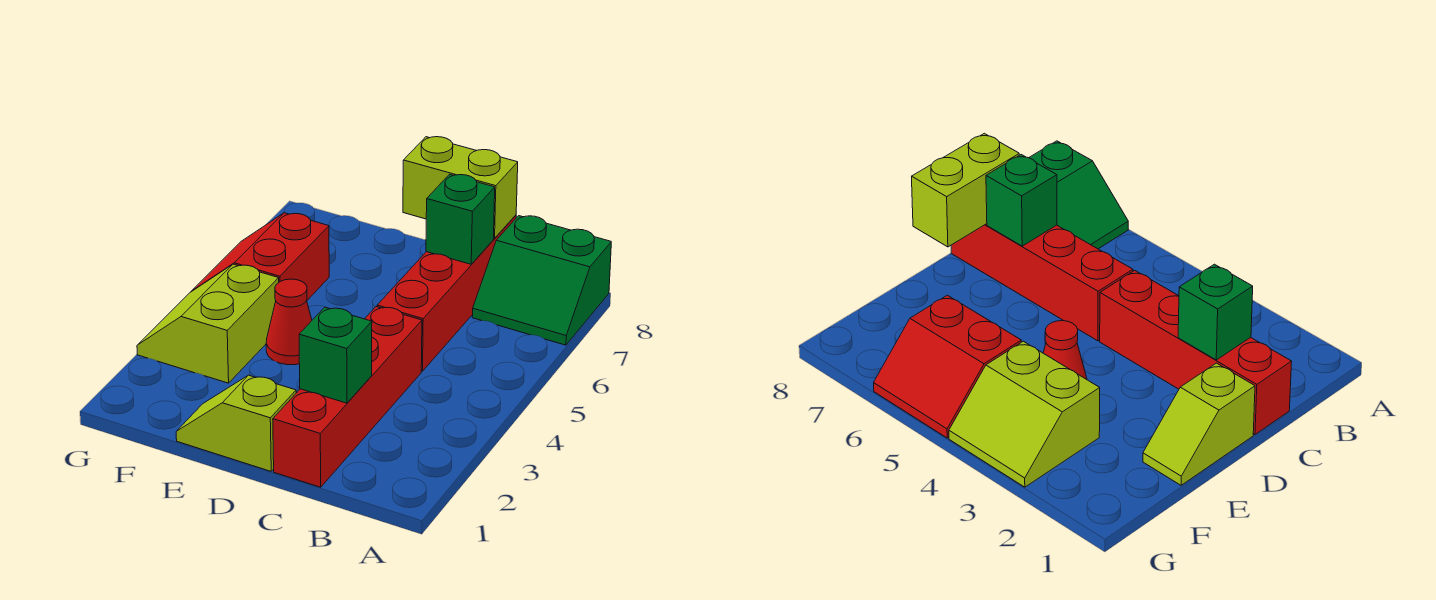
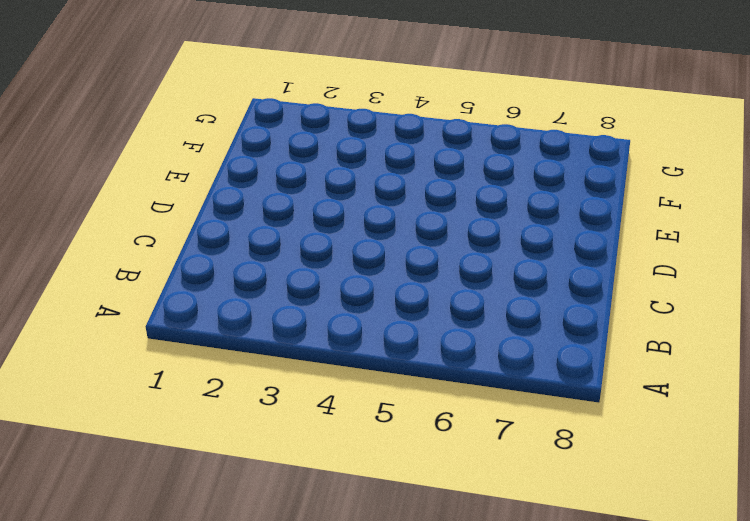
none -> green slope A7:B8 level 1 top 8
none -> red brick C1:C4 level 1

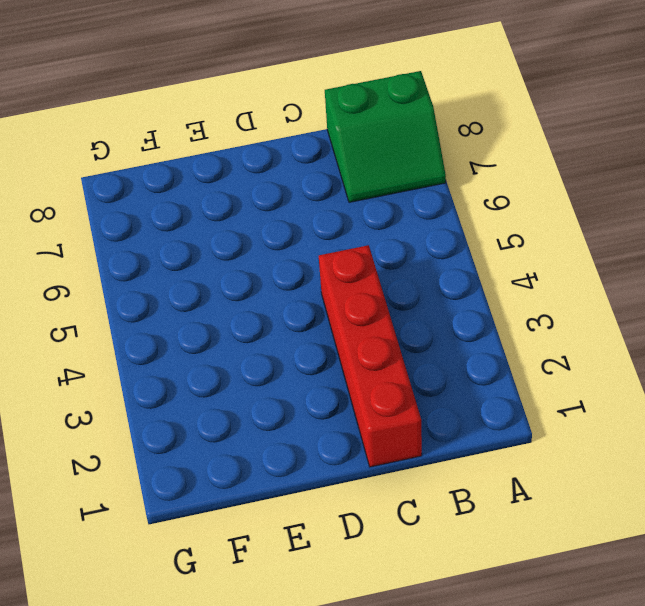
none -> red brick C5:C8 level 1
none -> lime slope D1:E1 level 1 top D

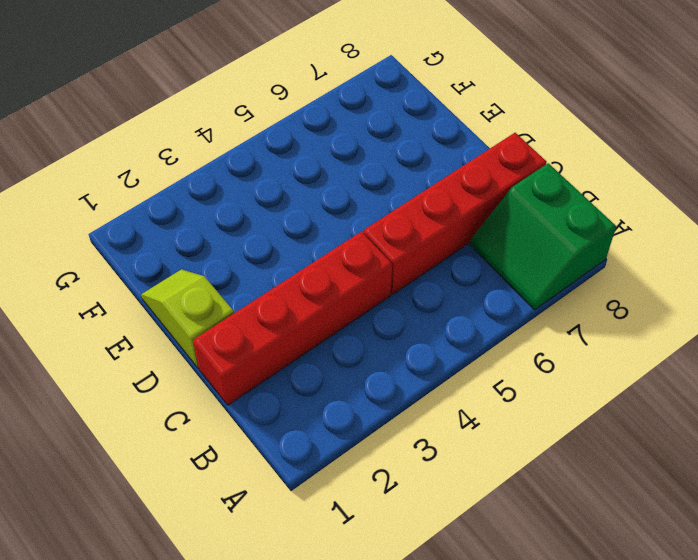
none -> red cone E4 level 1
none -> lime slope F3:G4 level 1 top F

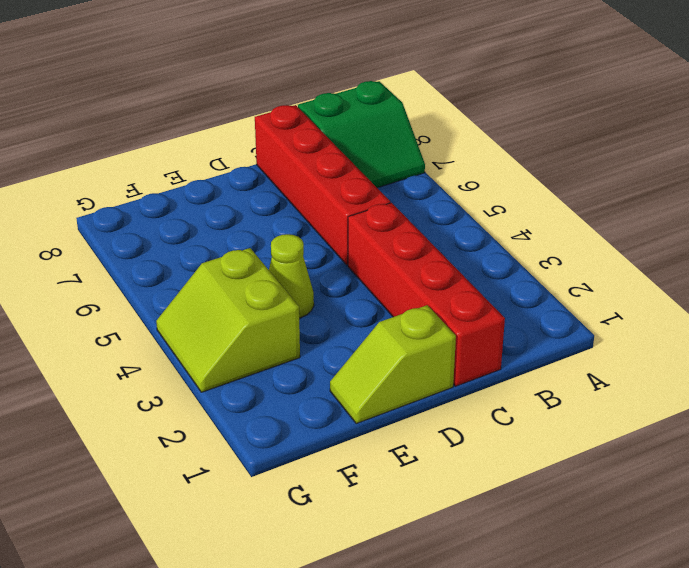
lime cone E4 level 1 -> red cone E4 level 1
none -> red slope F5:G6 level 1 top F
none -> green brick C2 level 2

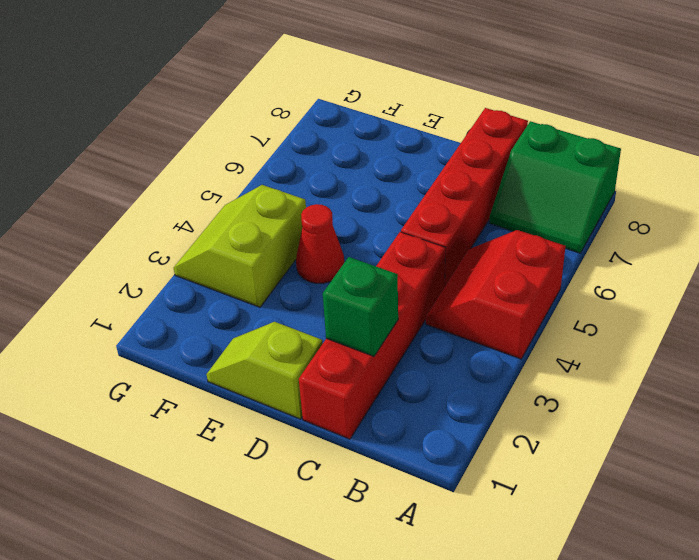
red slope A4:B5 level 1 top A -> red slope F5:G6 level 1 top F
none -> green brick C7 level 2
none -> lime brick C8:D8 level 2

